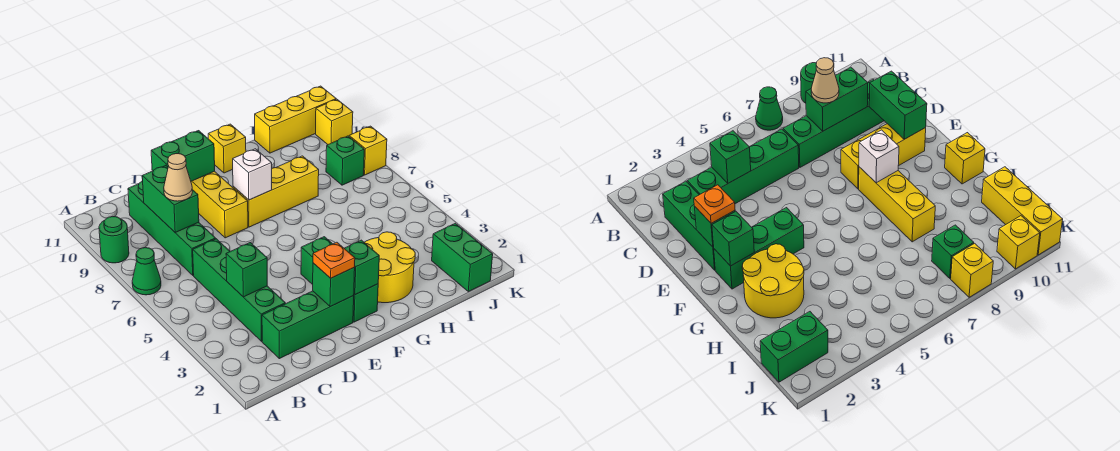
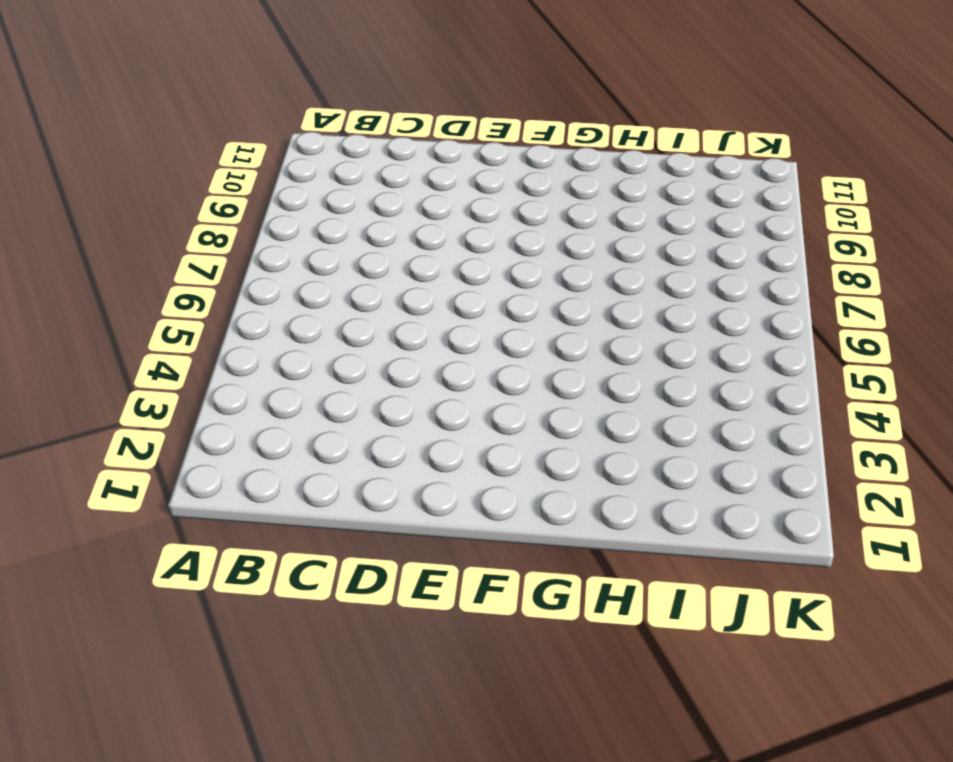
none -> green cone A7 level 1
none -> green round brick A9 level 1
none -> green brick C2:E2 level 1

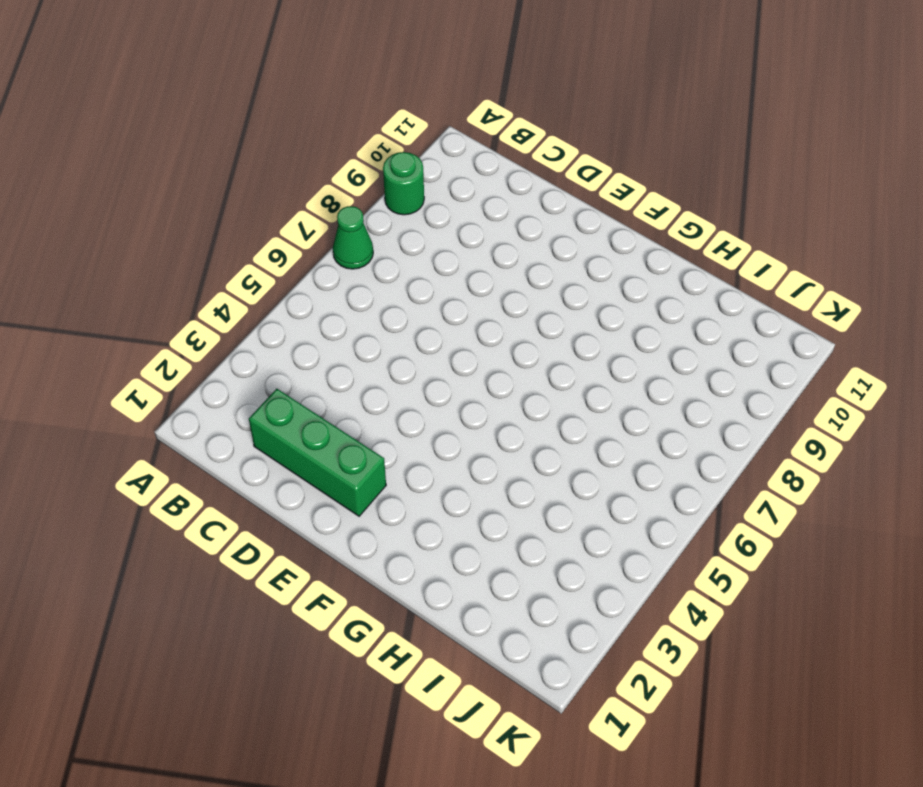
none -> green brick C3:C6 level 1
none -> green brick C7:C10 level 1
none -> yellow brick E8:E10 level 1

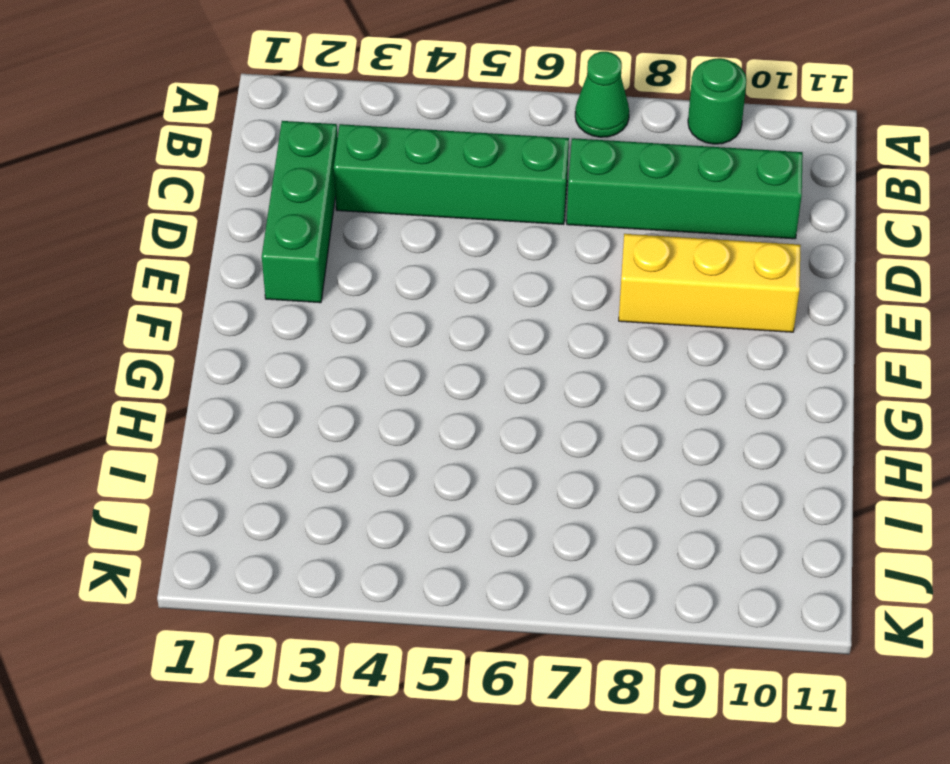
none -> green brick F2:F4 level 1
none -> yellow brick F8:H8 level 1
none -> yellow round brick G2:H3 level 1

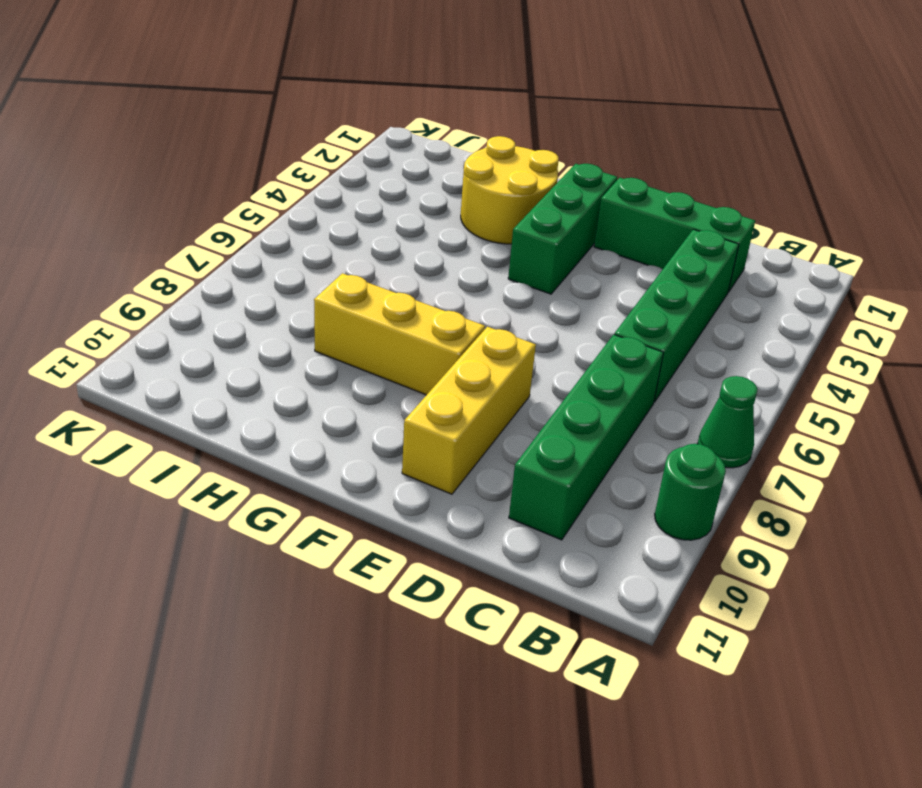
none -> yellow brick G11 level 1
none -> yellow brick I11:K11 level 1
none -> green brick J1:J2 level 1

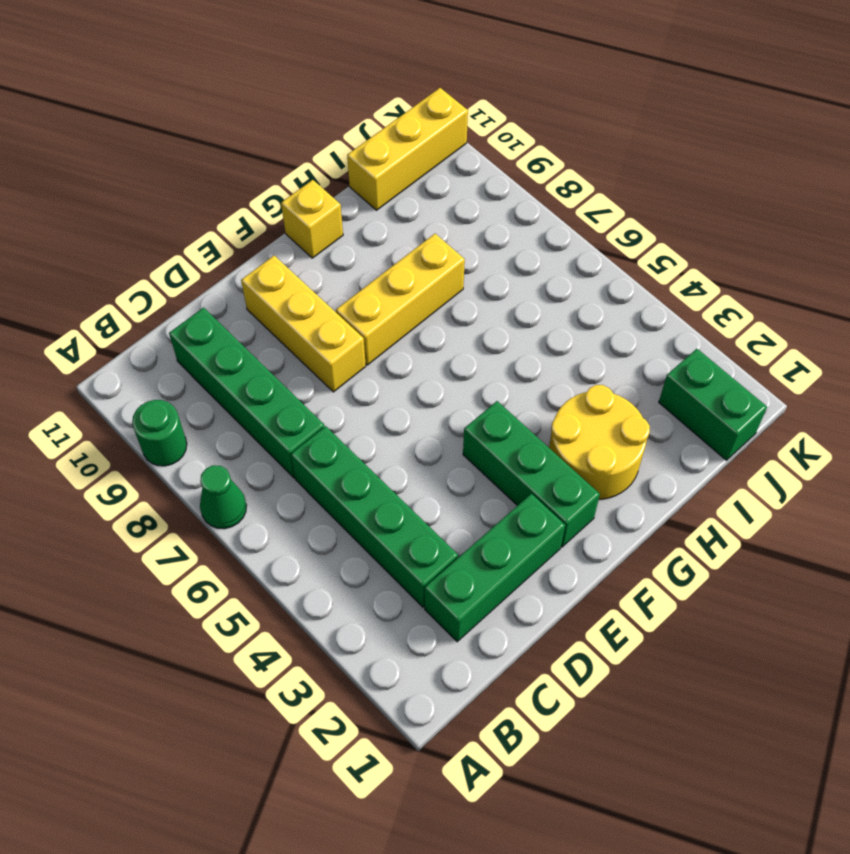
none -> green brick J8 level 1
none -> yellow brick K8 level 1
none -> yellow brick K10 level 1

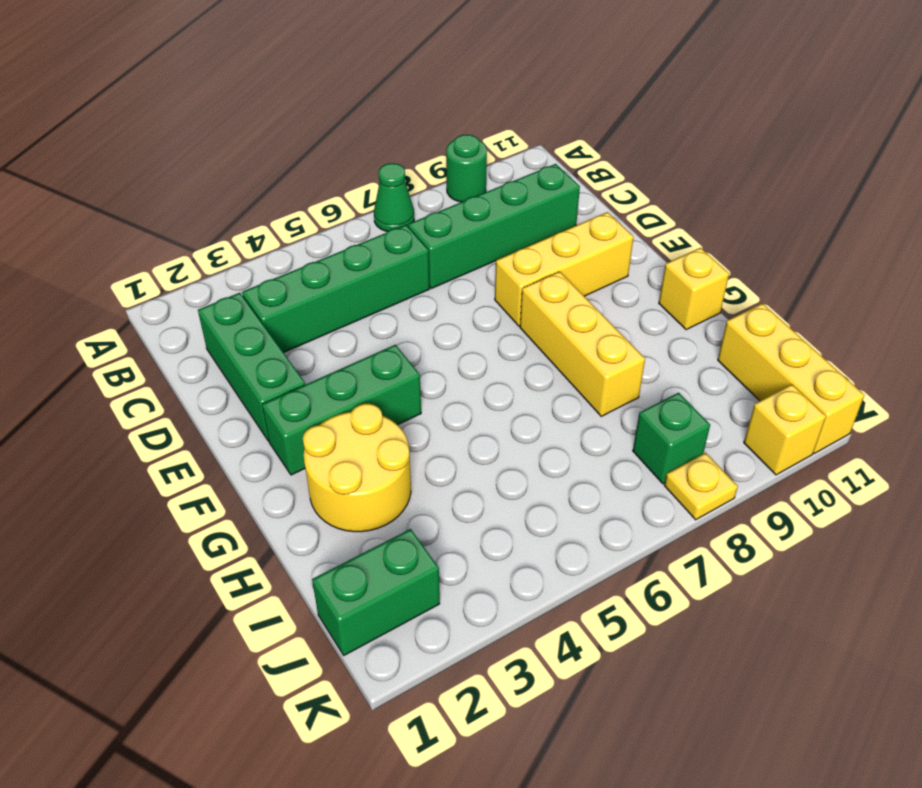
yellow plate K8 level 1 -> yellow brick K8 level 1
none -> green brick C4 level 2
none -> green brick C8:C9 level 2
none -> green brick D10:E10 level 2

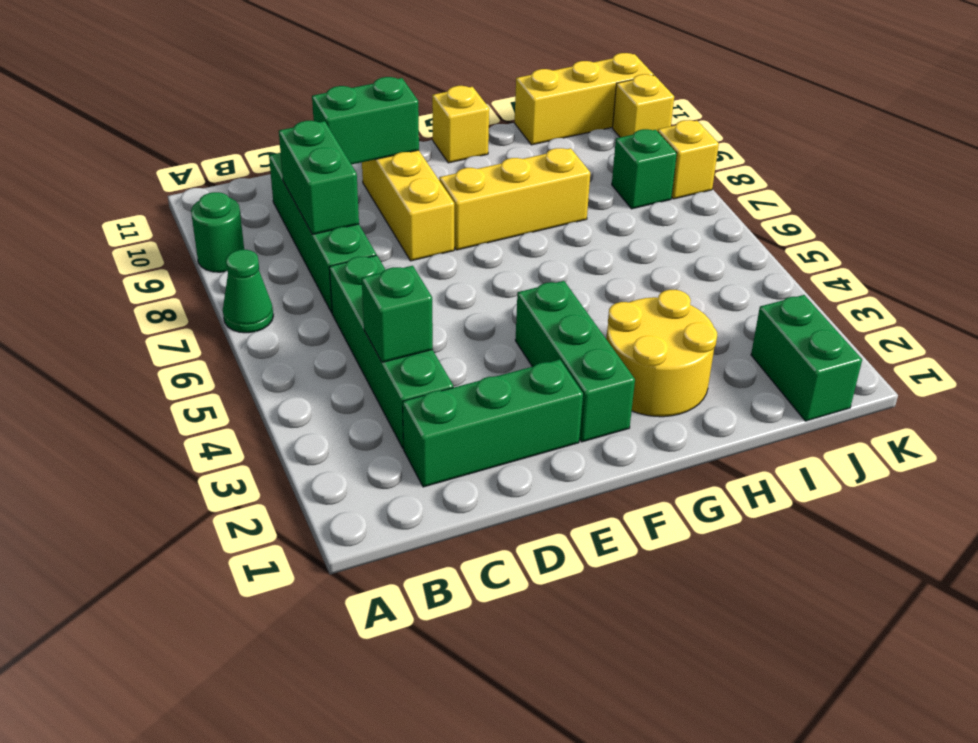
none -> green brick E2 level 2
none -> green brick F2 level 2
none -> white brick F8 level 2

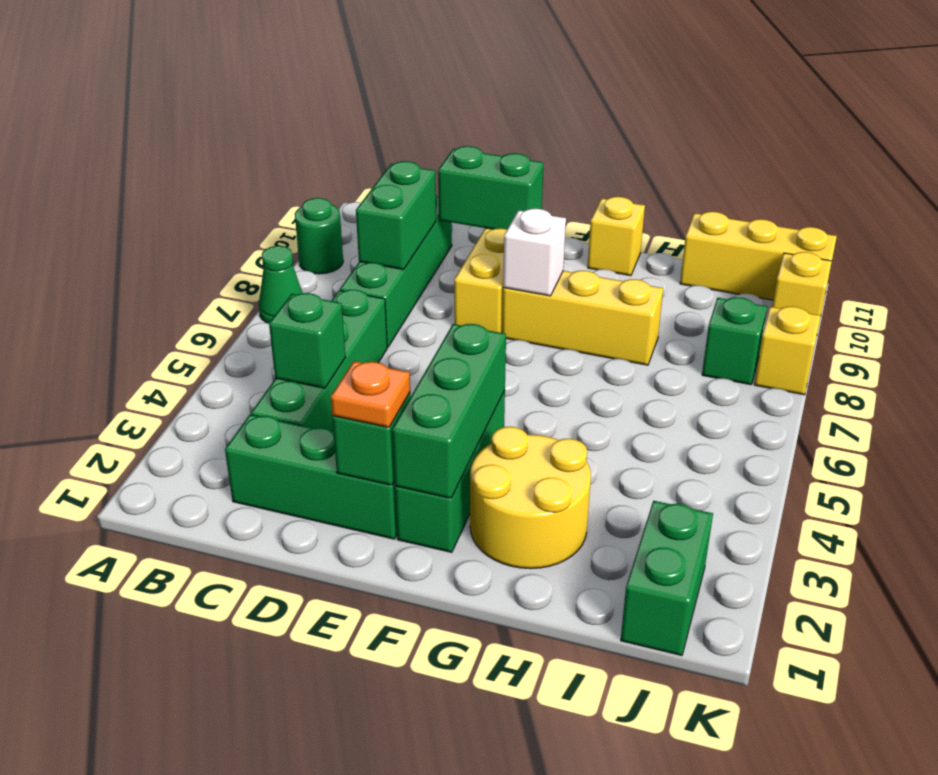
green brick F2:F4 level 2 -> green brick F2 level 2
none -> tan cone C8 level 3

